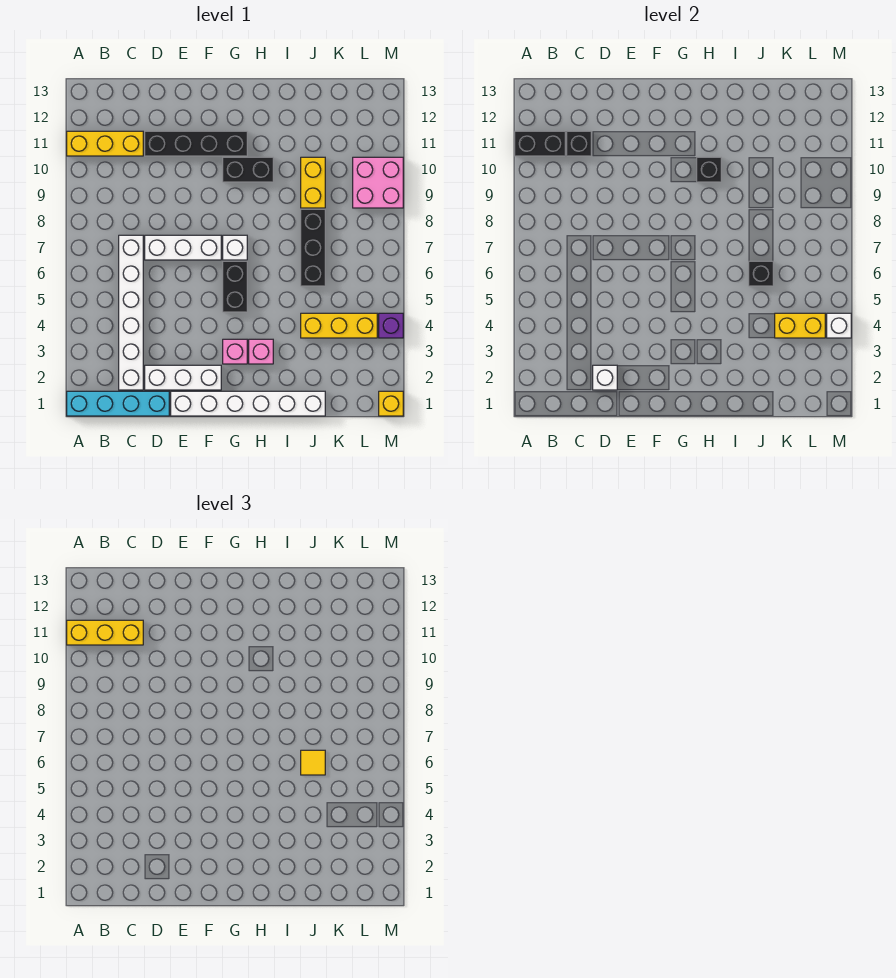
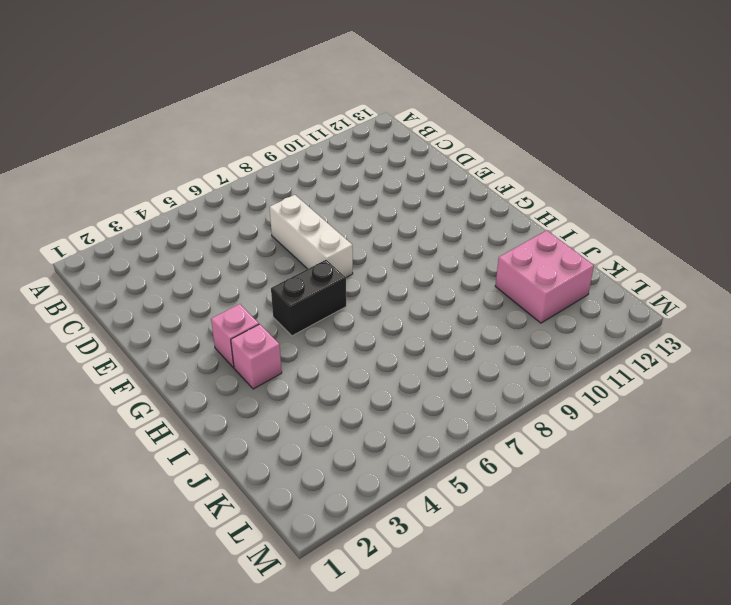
pink brick J11:K12 level 1 -> pink brick L9:M10 level 1
none -> cyan brick A1:D1 level 1
none -> yellow brick A11:C11 level 1
none -> white brick C2:C7 level 1

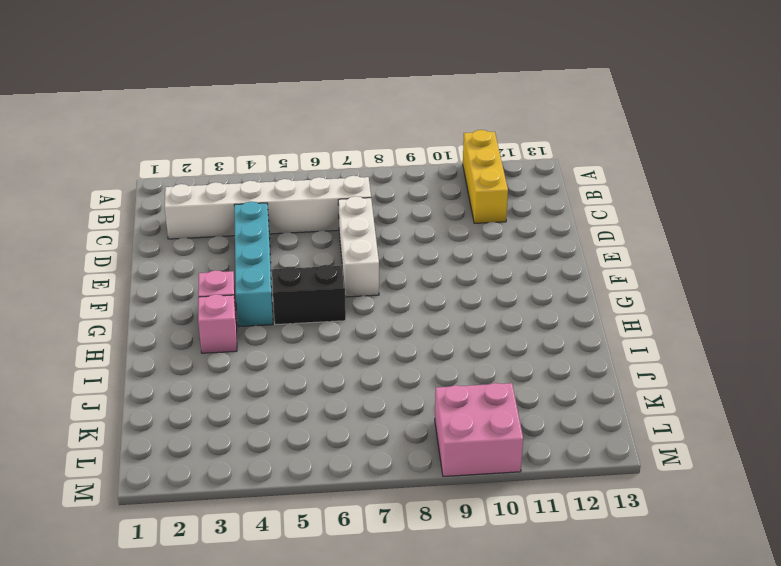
cyan brick D4:G4 level 1 -> cyan brick A1:D1 level 1
none -> white brick D2:F2 level 1
none -> black brick D11:G11 level 1
none -> white brick E1:J1 level 1

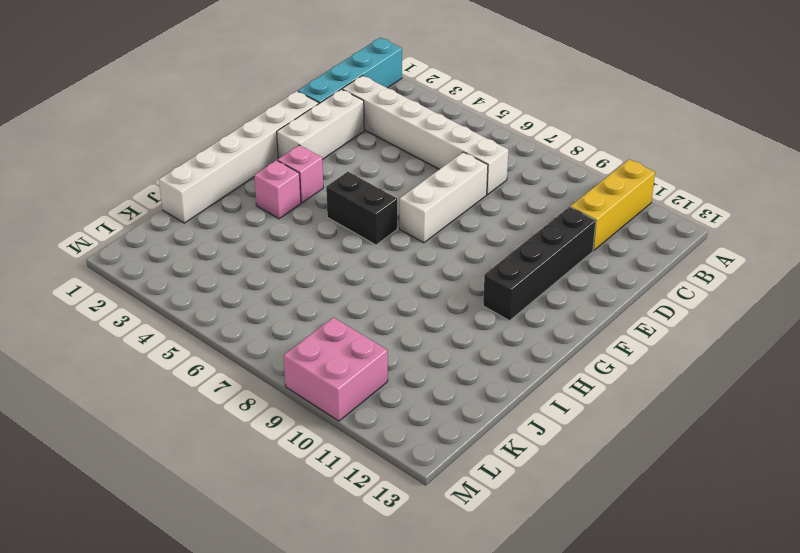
none -> white brick G7 level 1
none -> black brick G10:H10 level 1
none -> yellow brick J4:L4 level 1

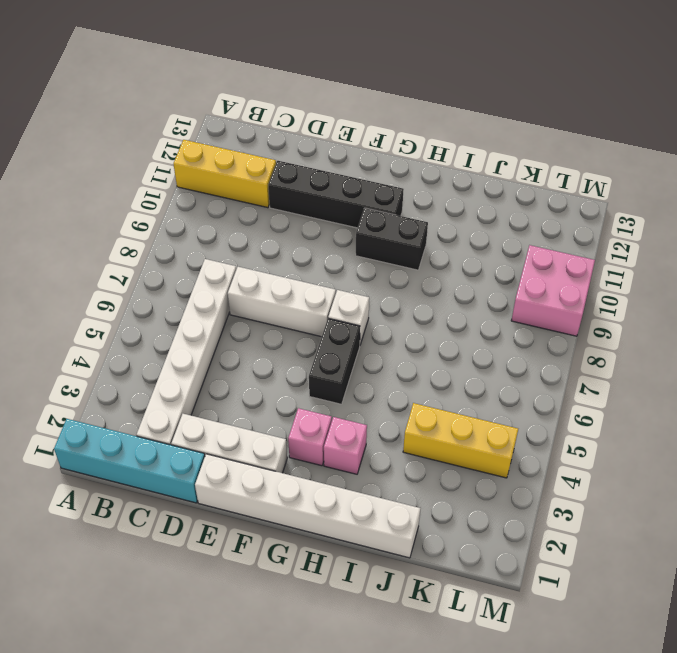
none -> black brick J6:J8 level 1
none -> yellow brick J9:J10 level 1
none -> yellow brick M1 level 1

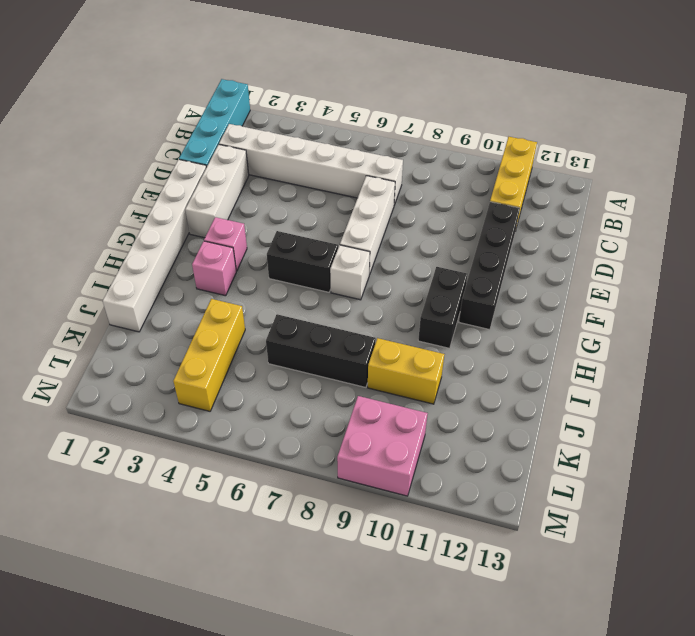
none -> yellow brick M1 level 1
none -> purple brick M4 level 1
none -> black brick A11:B11 level 2

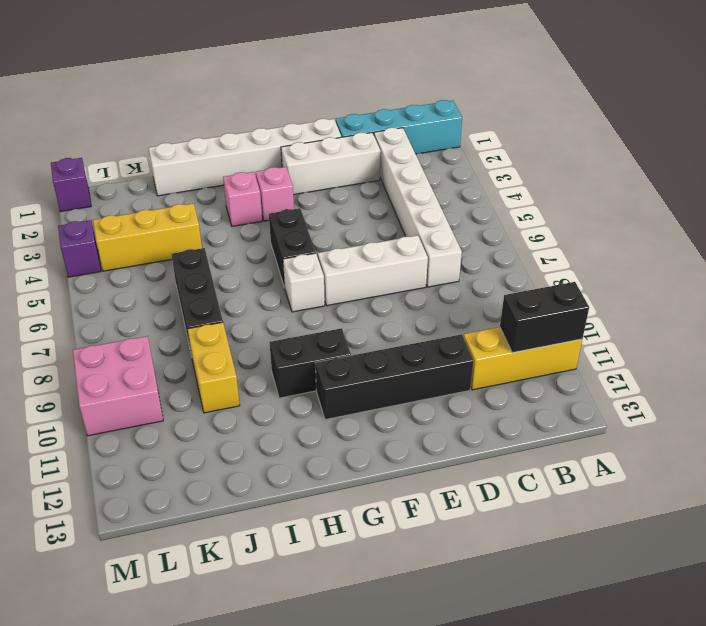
purple brick M1 level 1 -> yellow brick M1 level 1
none -> black brick C11 level 2
none -> white brick D2 level 2
none -> black brick H10 level 2

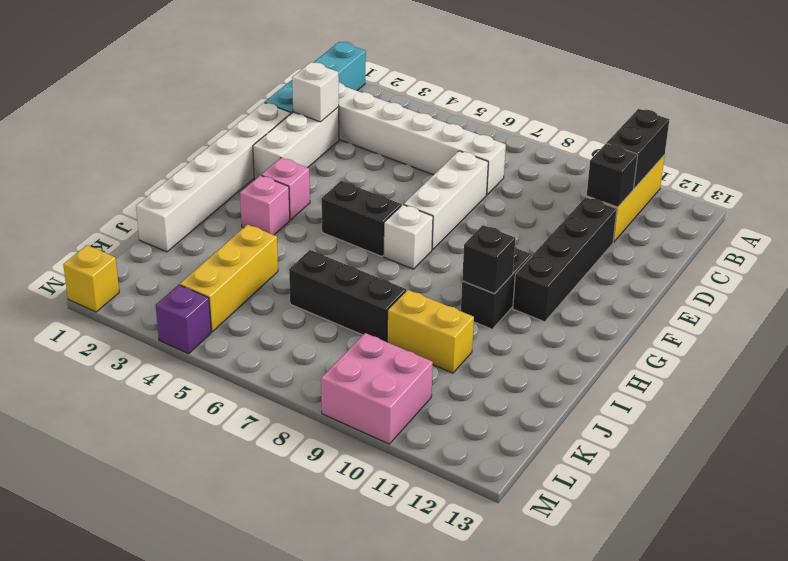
none -> black brick J6 level 2
none -> yellow brick K4:L4 level 2
none -> white brick M4 level 2

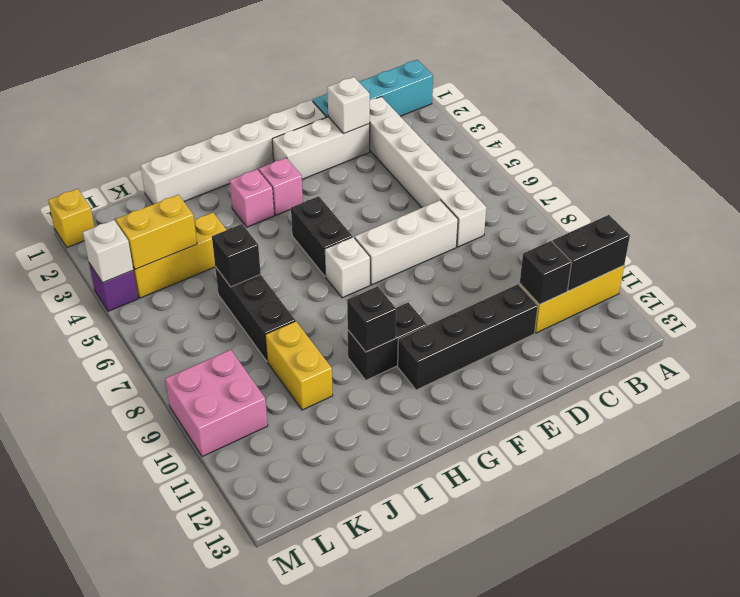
none -> yellow brick A11:C11 level 3
none -> yellow tile J6 level 3

